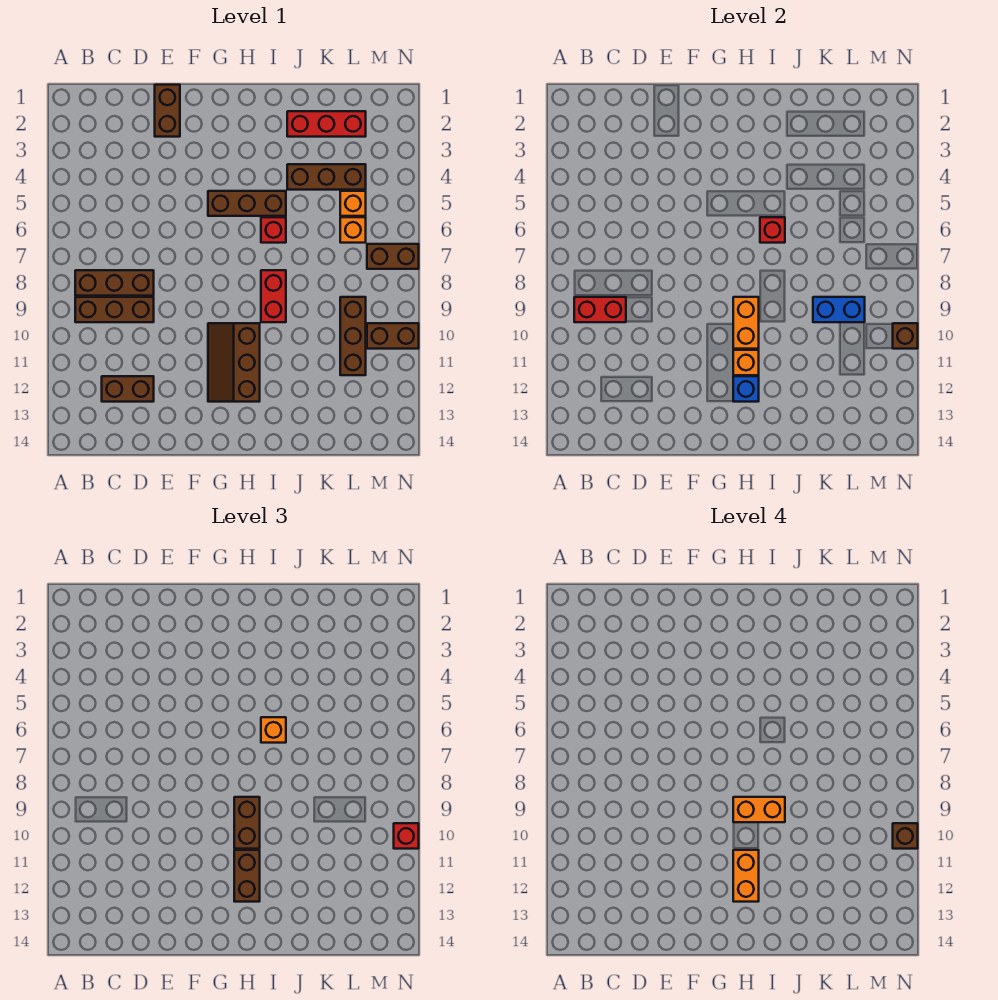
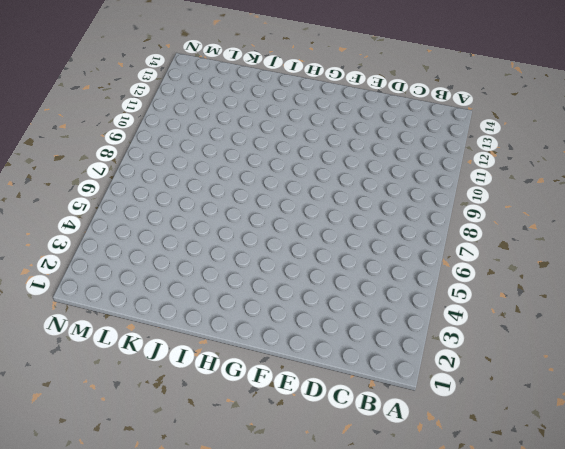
none -> brown brick B8:D8 level 1
none -> brown brick B9:D9 level 1
none -> brown brick C12:D12 level 1

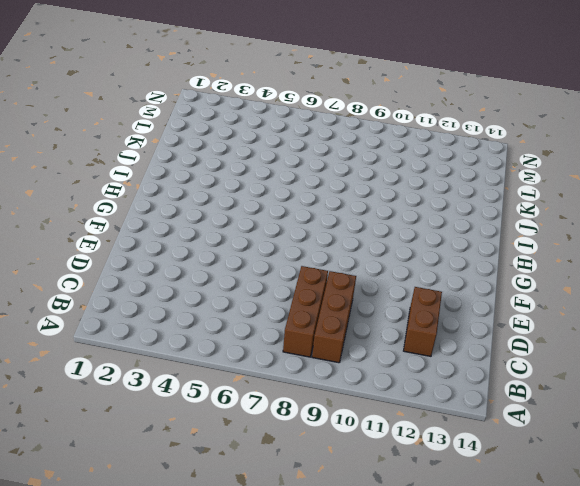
none -> brown brick E1:E2 level 1
none -> brown brick G5:I5 level 1
none -> brown slope G10:H12 level 1 top H

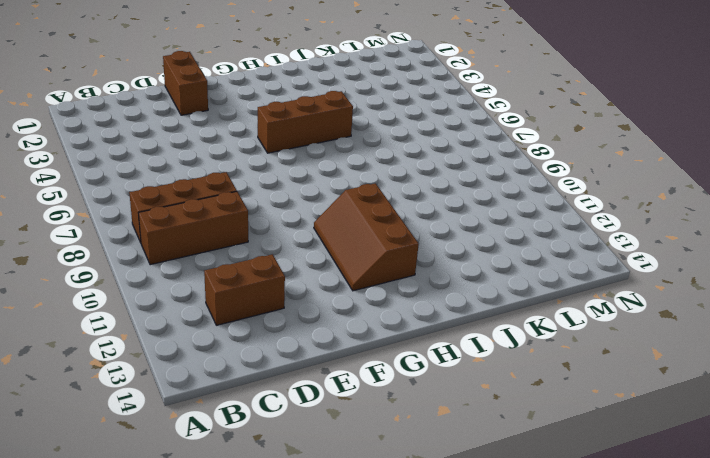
none -> red brick I6 level 1
none -> red brick I8:I9 level 1
none -> red brick J2:L2 level 1

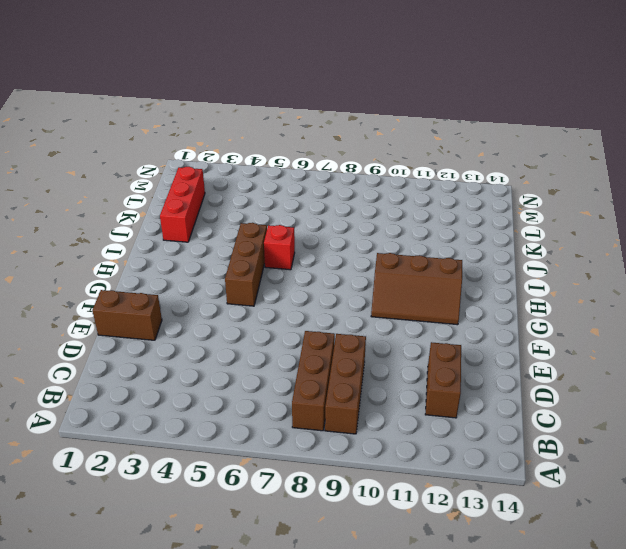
none -> red brick I8:I9 level 1
none -> brown brick J4:L4 level 1
none -> orange brick L5 level 1

